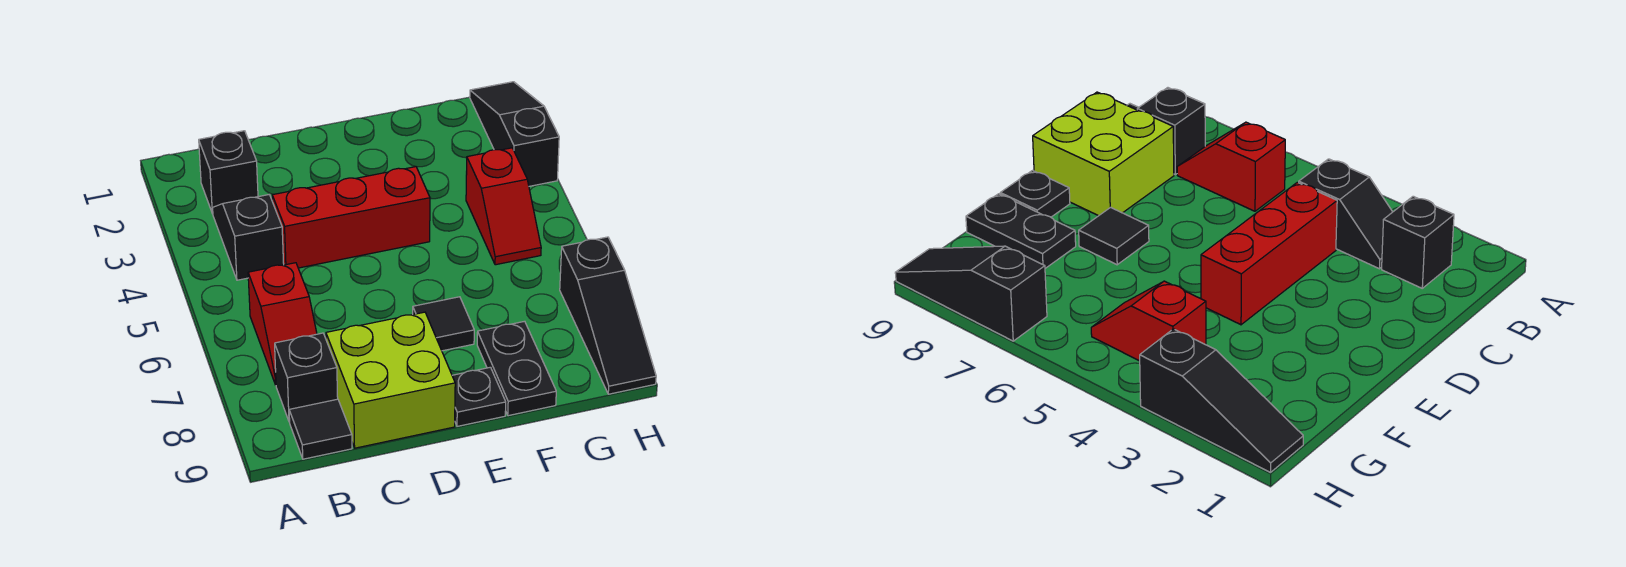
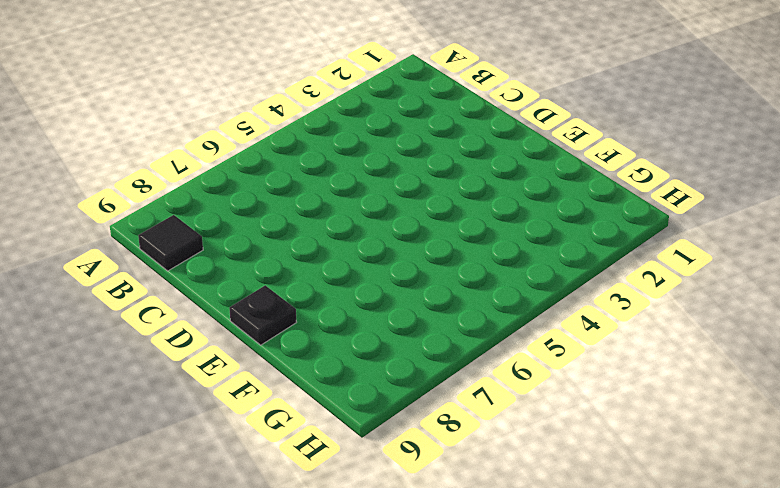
none -> black brick B2 level 1
none -> black slope B3:B4 level 1 top 4
none -> red slope B6:B7 level 1 top 6

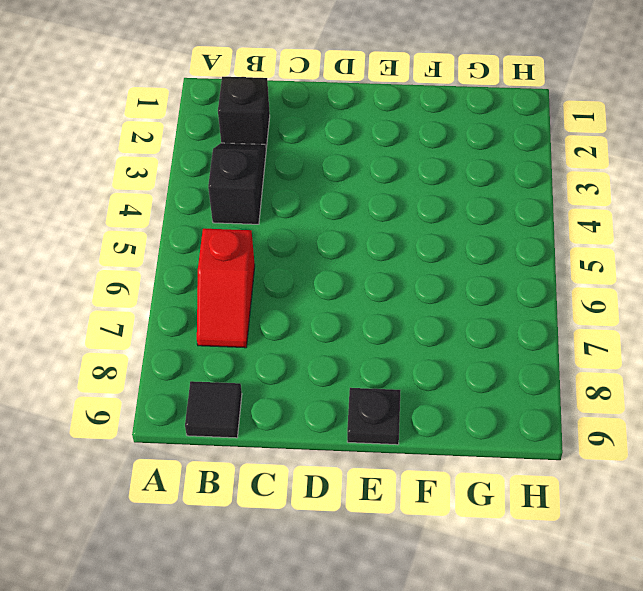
none -> black brick B8 level 1
none -> red brick C4:E4 level 1
none -> lime brick C8:D9 level 1

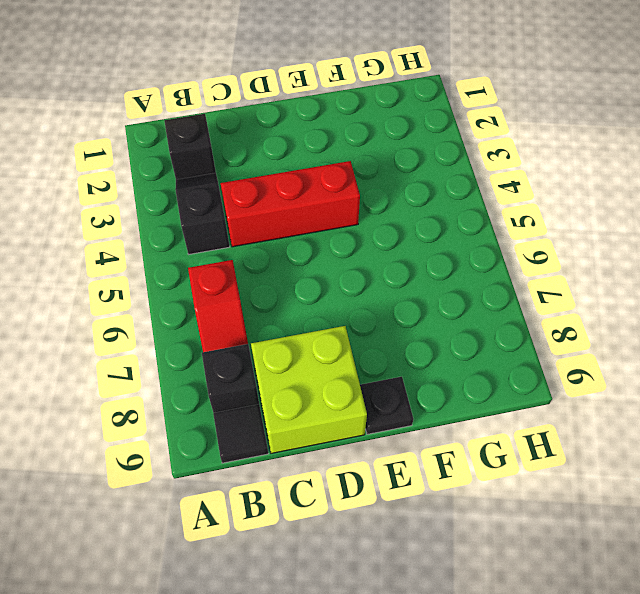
none -> black tile E7 level 1
none -> black plate F8:F9 level 1
none -> red slope G4:G5 level 1 top 4

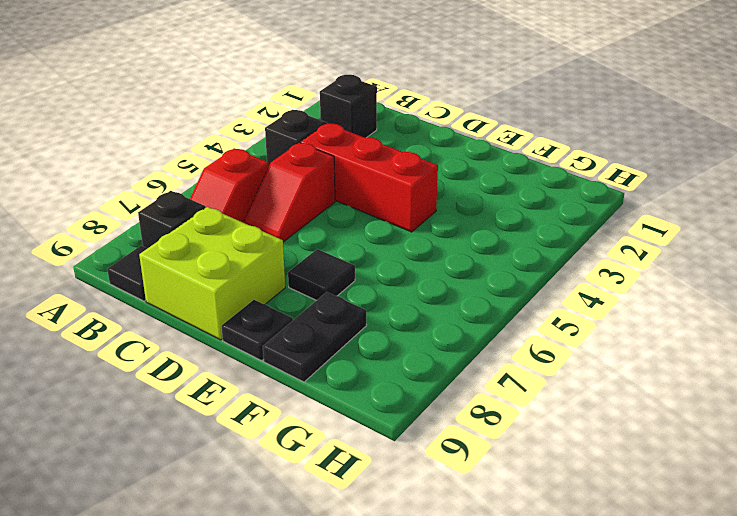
red slope C5:C6 level 1 top 5 -> red slope G4:G5 level 1 top 4
none -> black slope H1:H3 level 1 top 3
none -> black slope H7:H9 level 1 top 7

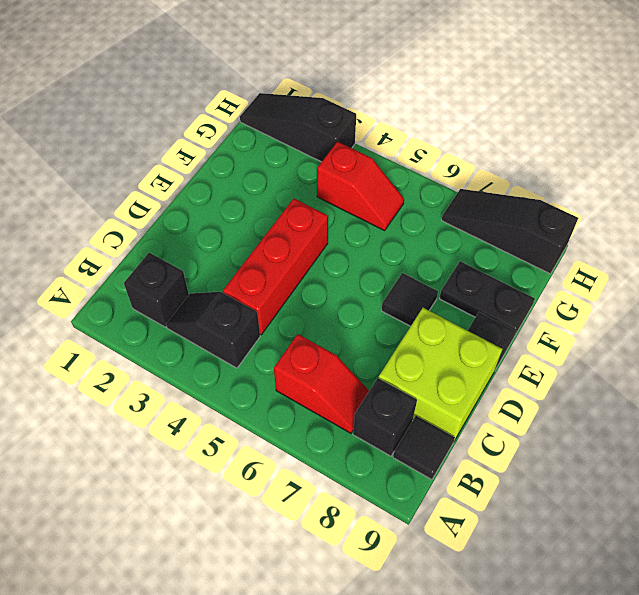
black slope H7:H9 level 1 top 9 -> black slope H7:H9 level 1 top 7

